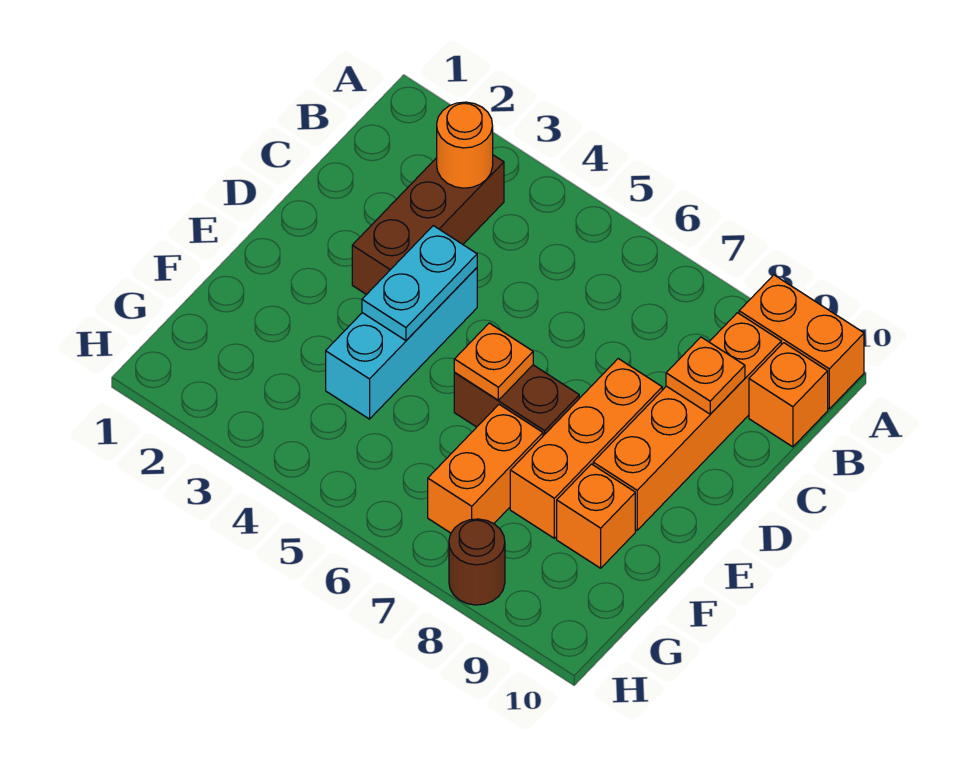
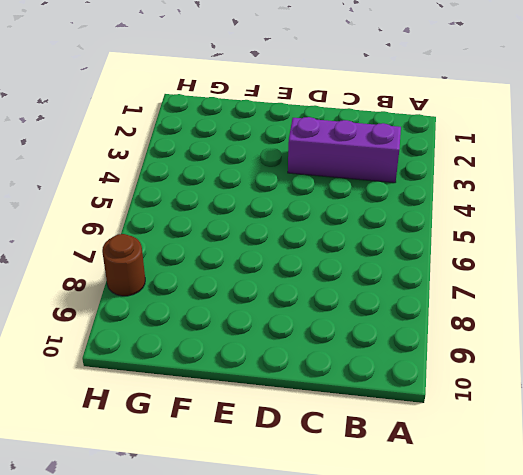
purple brick B3:D3 level 1 -> brown brick B3:D3 level 1
none -> orange brick A9:A10 level 1
none -> orange brick B9:E9 level 1
none -> orange brick B10 level 1

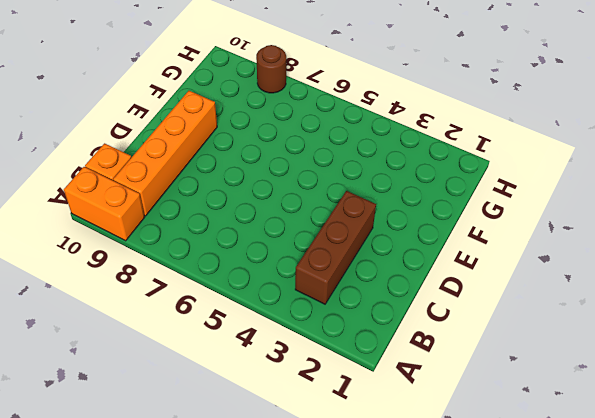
none -> cyan brick D4:F4 level 1
none -> orange brick D8:F8 level 1
none -> brown brick E6:E7 level 1

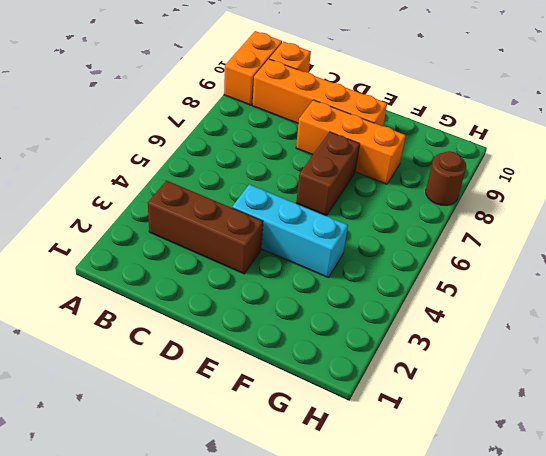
none -> orange brick F7:G7 level 1
none -> orange brick F9 level 1
none -> orange round brick B3 level 2

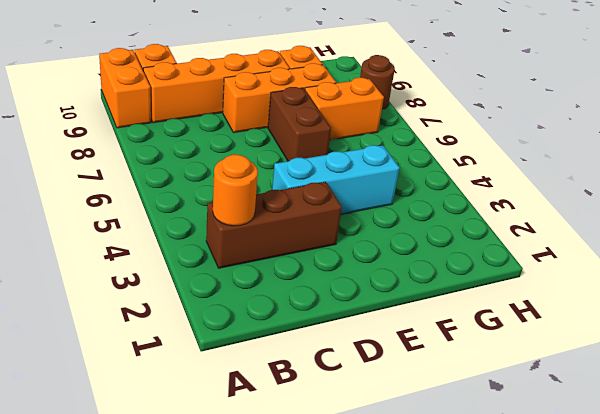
none -> orange plate C9 level 2
none -> cyan plate D4:E4 level 2
none -> orange plate E6 level 2

